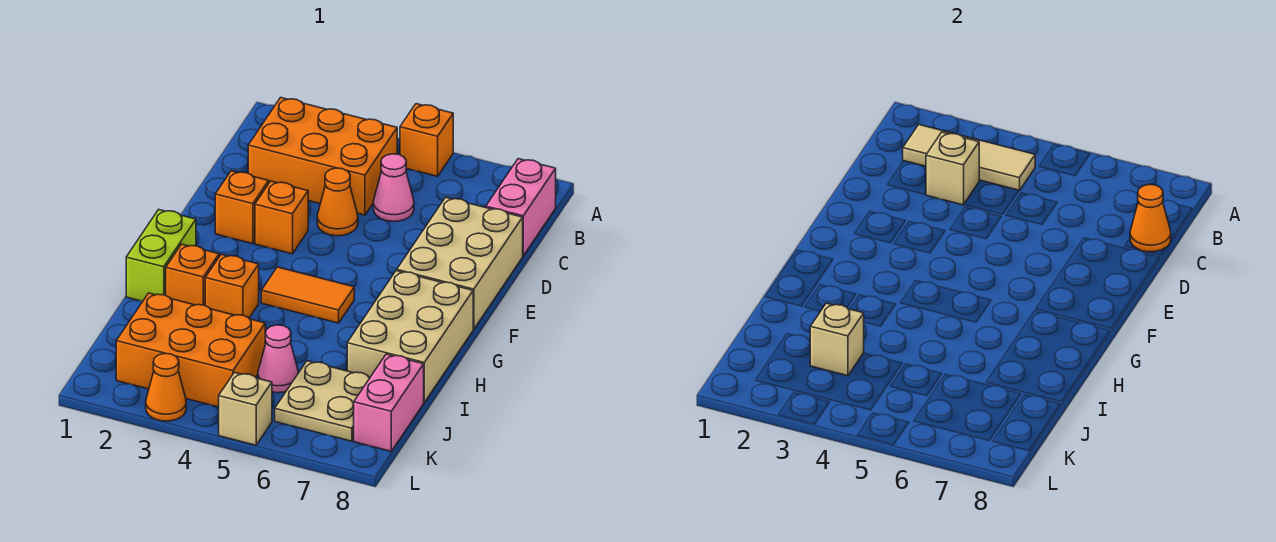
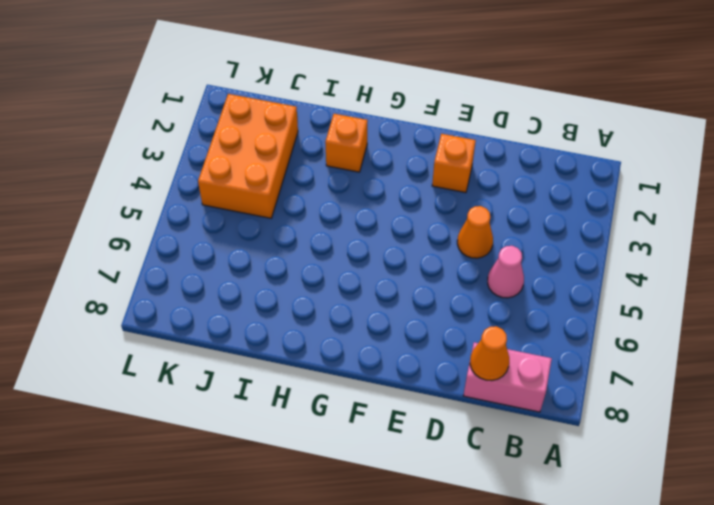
none -> orange brick A5 level 1
none -> orange brick B2:C4 level 1
none -> tan brick D7:F8 level 1

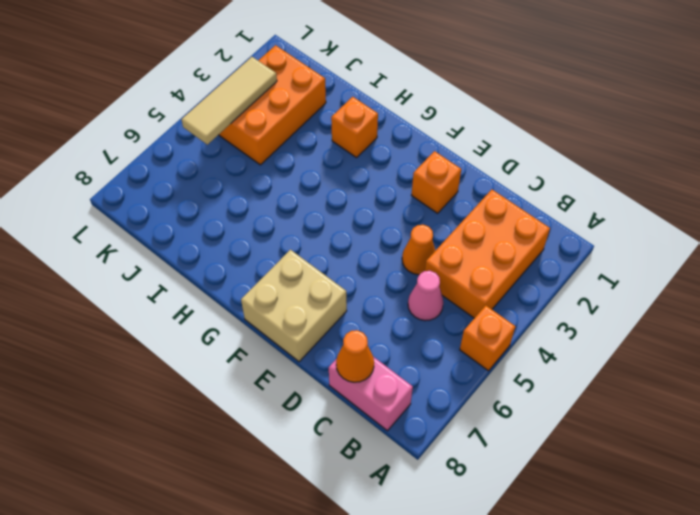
tan brick E7:F8 level 1 -> tan brick D7:F8 level 1
tan tile K3:K5 level 2 -> tan tile B2:B4 level 2
none -> orange brick E3 level 1
none -> lime brick G1:H1 level 1
none -> orange tile G4:G5 level 1

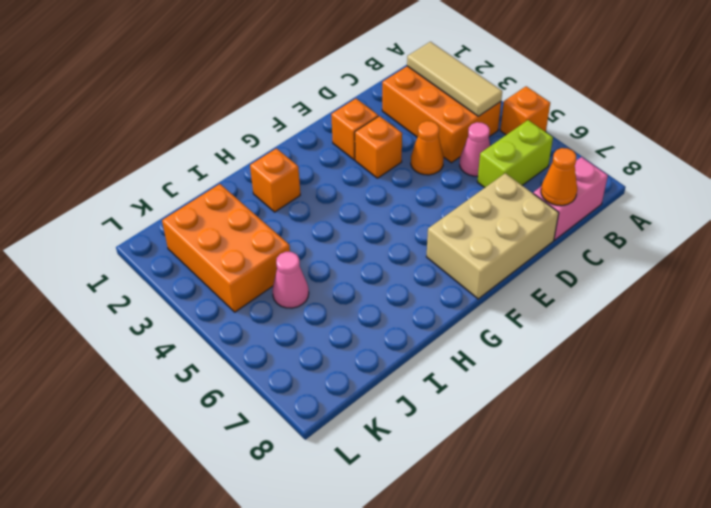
lime brick B6:C6 level 1 -> lime brick G1:H1 level 1
none -> orange tile G4:G5 level 1
none -> tan brick G7:I8 level 1
none -> orange brick H3 level 1

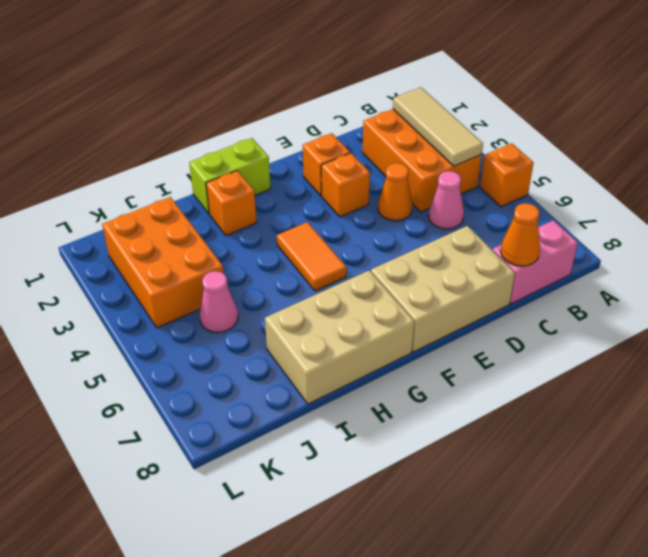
none -> orange brick H3 level 1
none -> tan plate J6:K7 level 1
none -> pink brick J8:K8 level 1

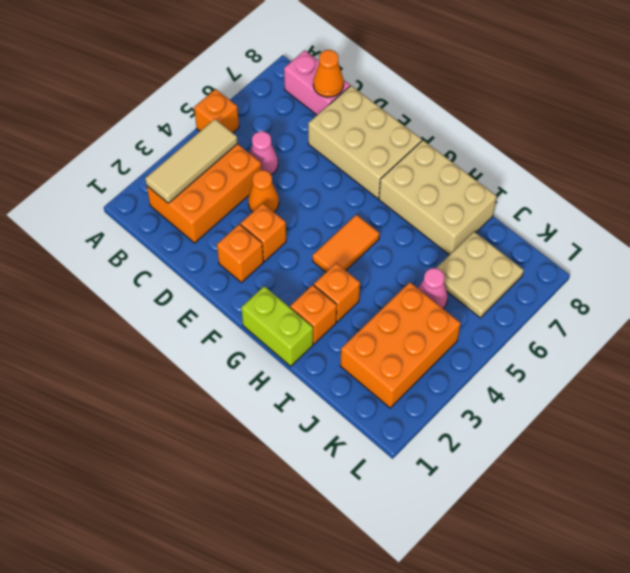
none -> pink brick J8:K8 level 1
none -> orange cone L3 level 1
none -> tan brick L5 level 1

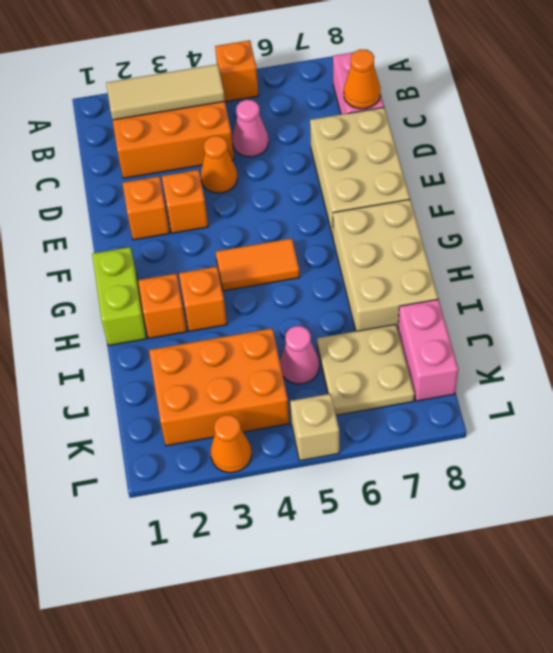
none -> tan brick C3 level 2
none -> tan brick J3 level 2

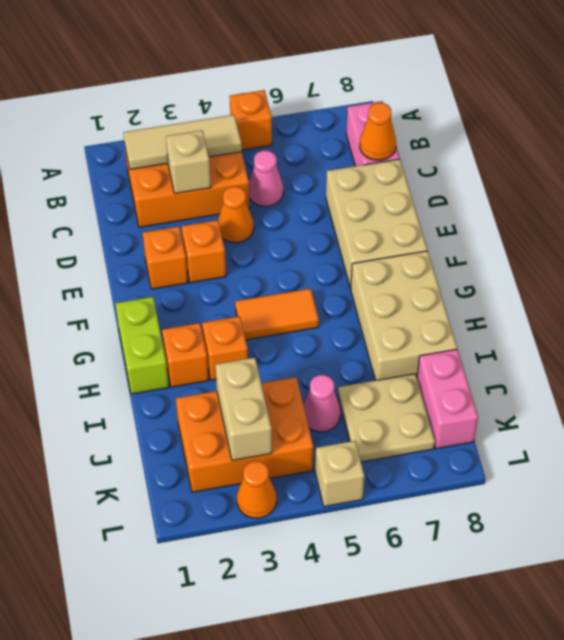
tan brick J3:K3 level 2 -> tan brick J3 level 2

